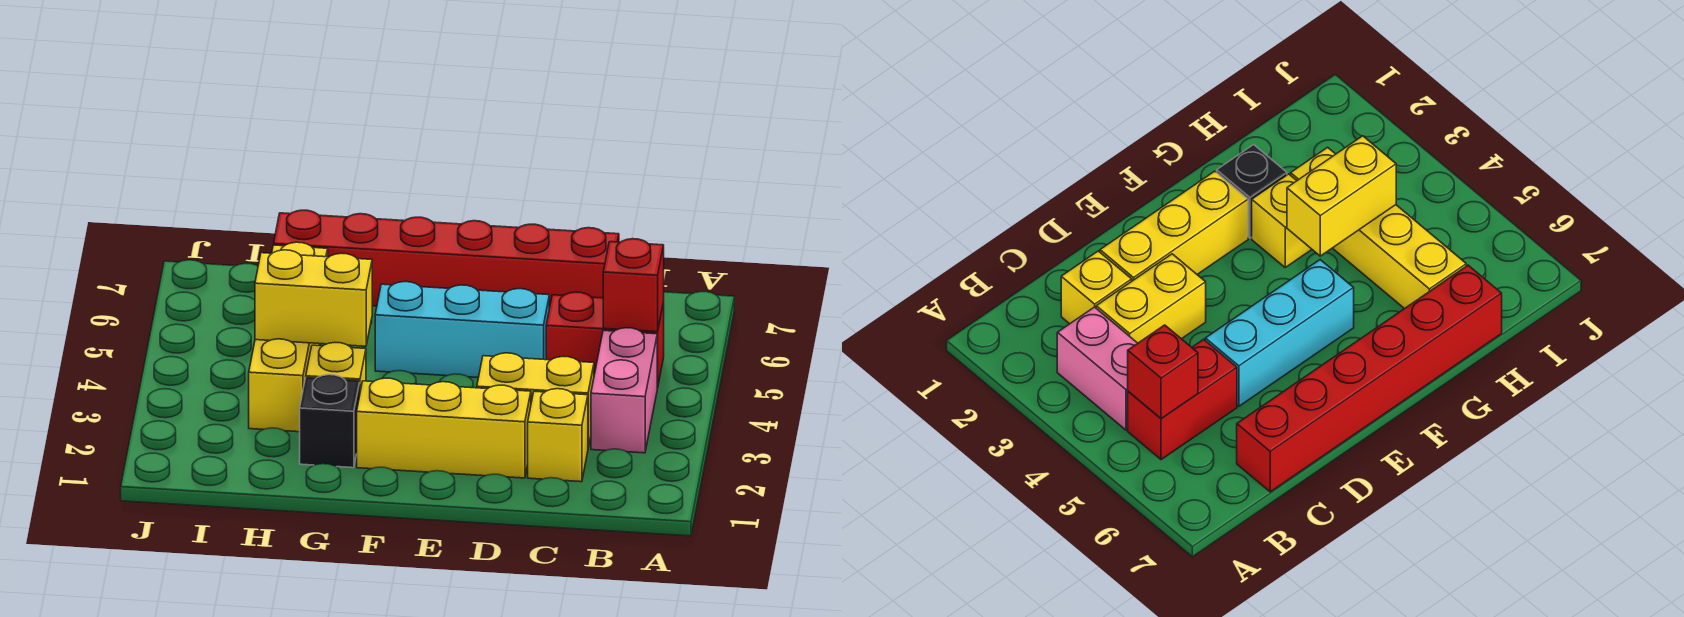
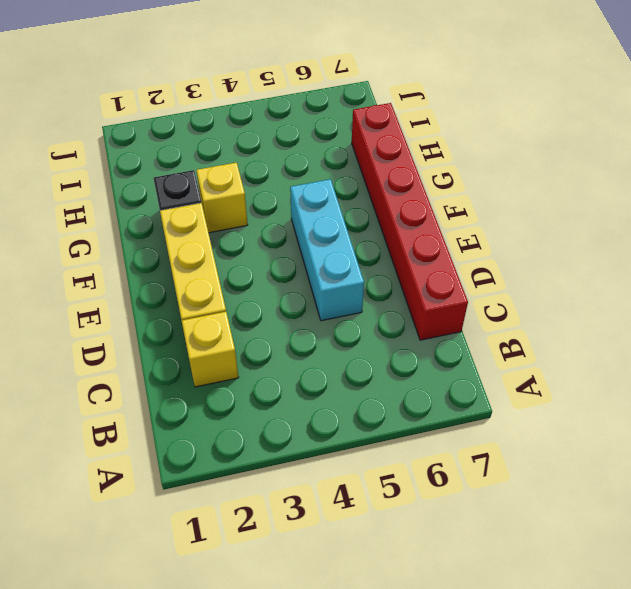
none -> pink brick B3:B4 level 1
none -> red brick B5:C5 level 1
none -> yellow brick C3:D3 level 1

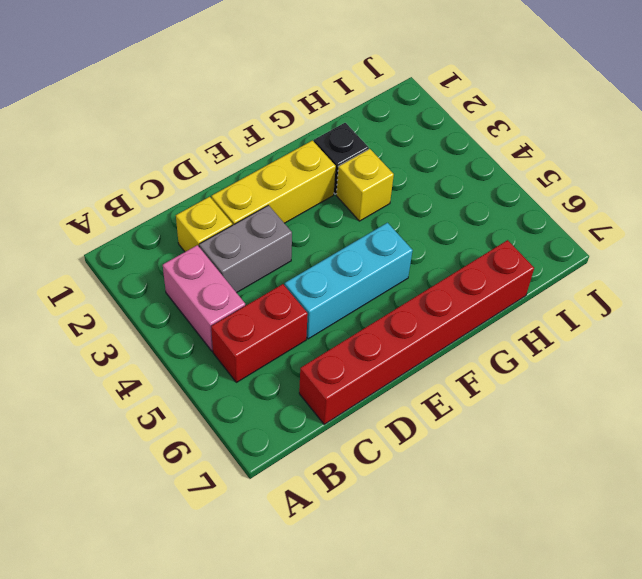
grey brick C3:D3 level 1 -> yellow brick C3:D3 level 1
none -> yellow brick H3:H6 level 1
none -> red brick B5 level 2
none -> yellow brick G4:H4 level 2

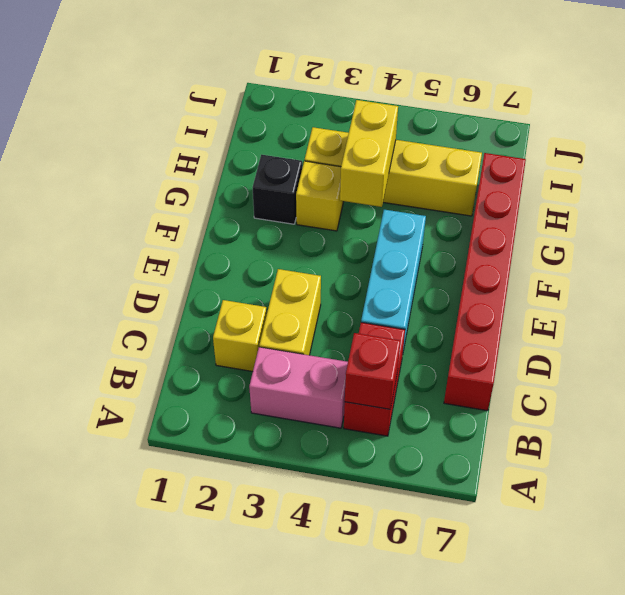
none -> yellow brick D2:F2 level 1

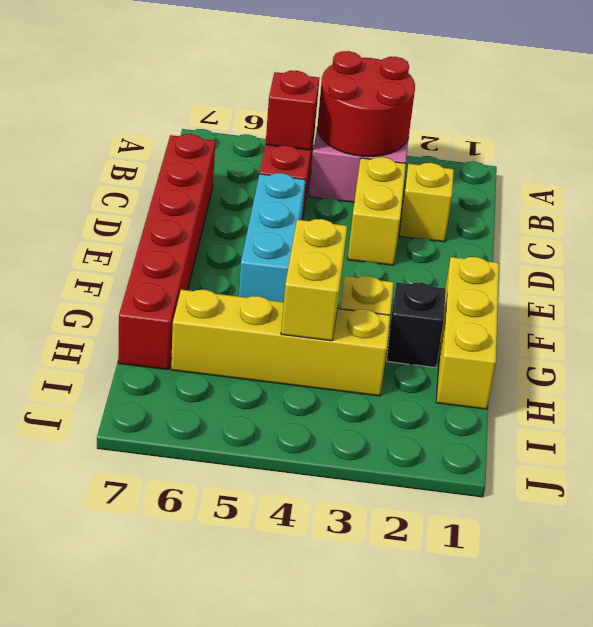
red round brick A3:B4 level 2 -> none
yellow brick F1:H1 level 1 -> yellow brick D2:F2 level 1

